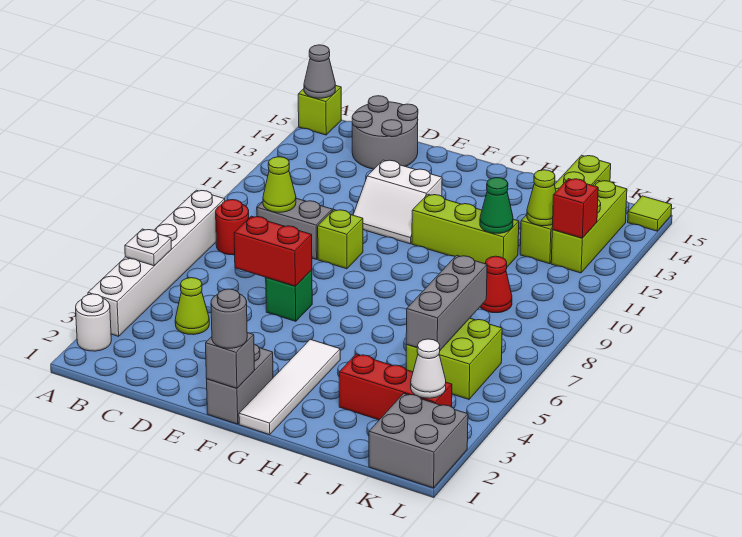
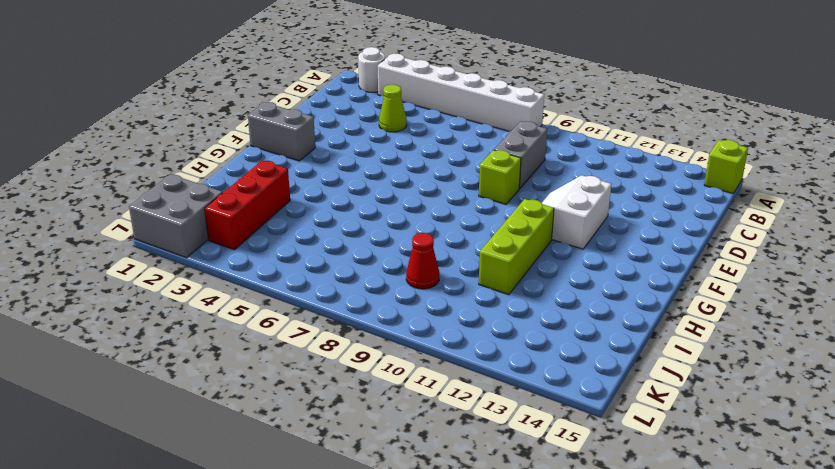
none -> red round brick B8 level 1
none -> grey round brick C14:D15 level 1
none -> green brick E6 level 1
none -> white tile G1:G4 level 1

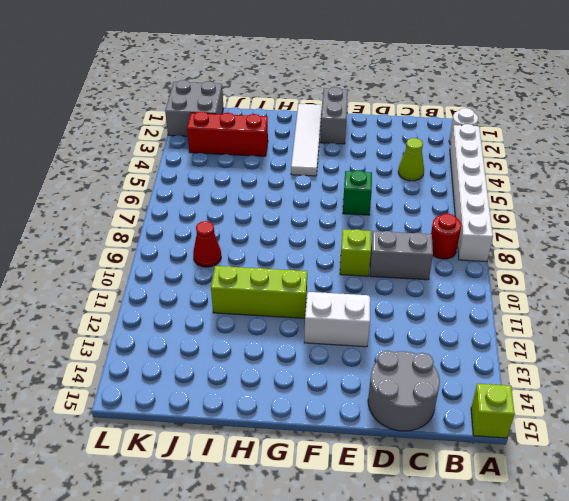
none -> lime brick J5:K6 level 1
none -> lime brick J12:J15 level 1
none -> lime brick K12:K14 level 1
none -> lime tile L15 level 1

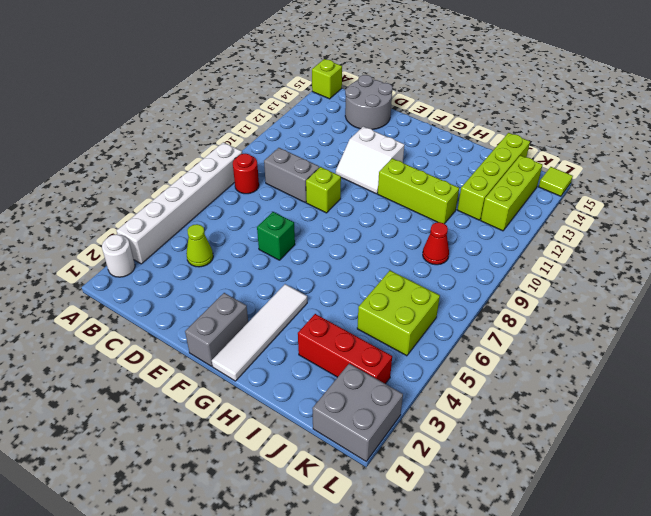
none -> white plate A5 level 2
none -> grey cone A15 level 2
none -> lime cone C9 level 2
none -> red brick D6:E6 level 2

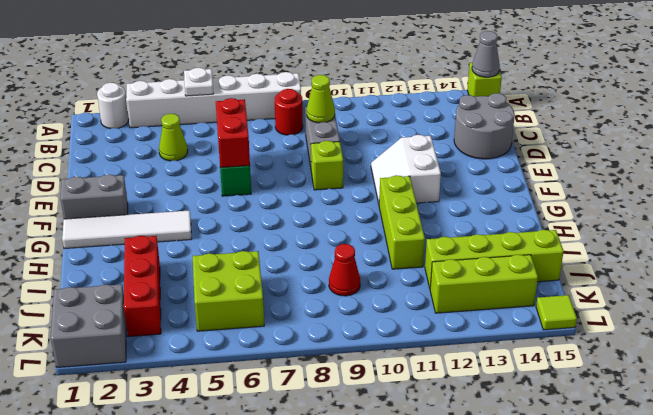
none -> grey brick F1 level 2
none -> green cone I11 level 2
none -> grey brick J5:J7 level 2
none -> lime cone J12 level 2

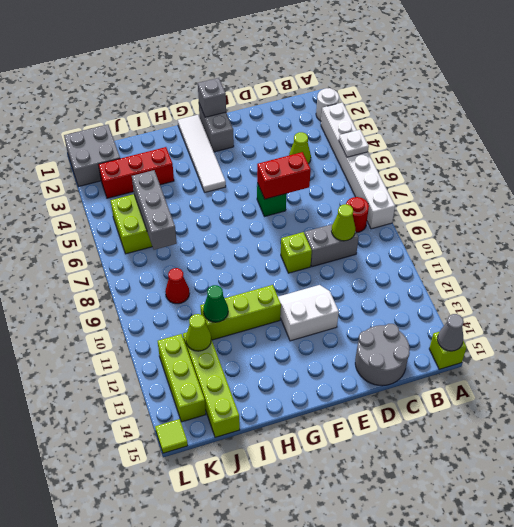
none -> white cone K3 level 2
none -> red brick K12 level 2
none -> grey round brick F1 level 3

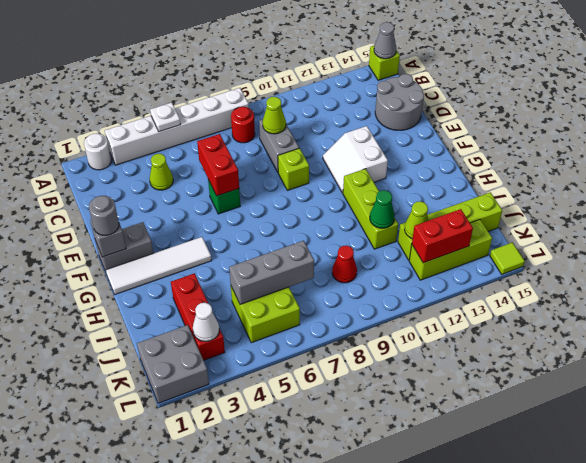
red brick K12:K13 level 2 -> red brick K12 level 2

